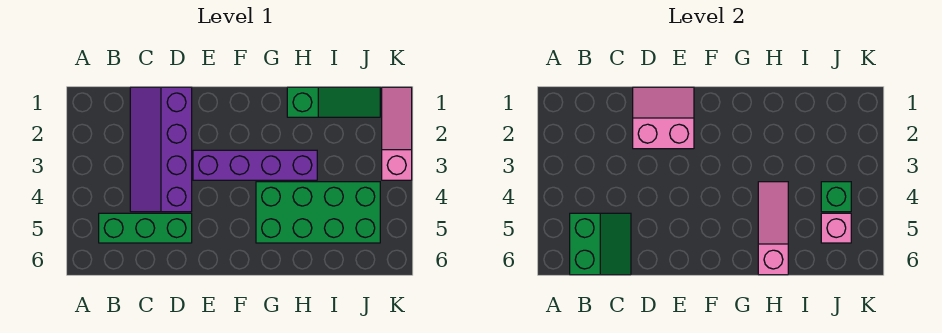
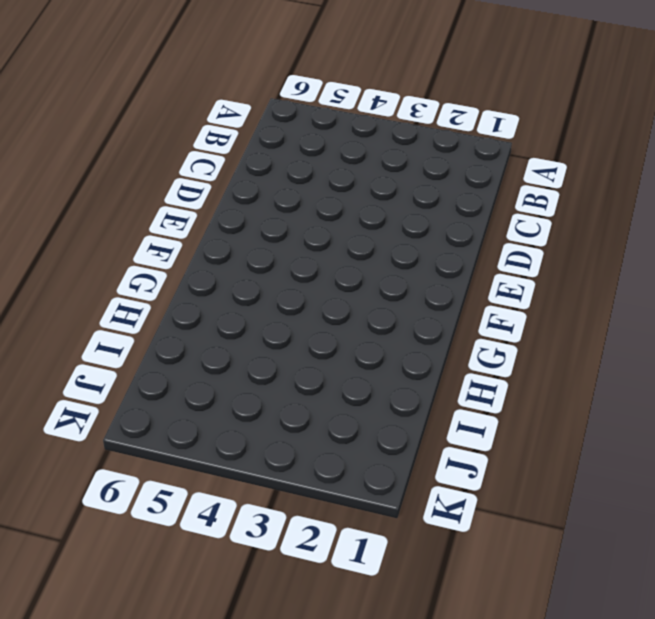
none -> green brick B5:D5 level 1
none -> purple slope C1:D4 level 1 top D

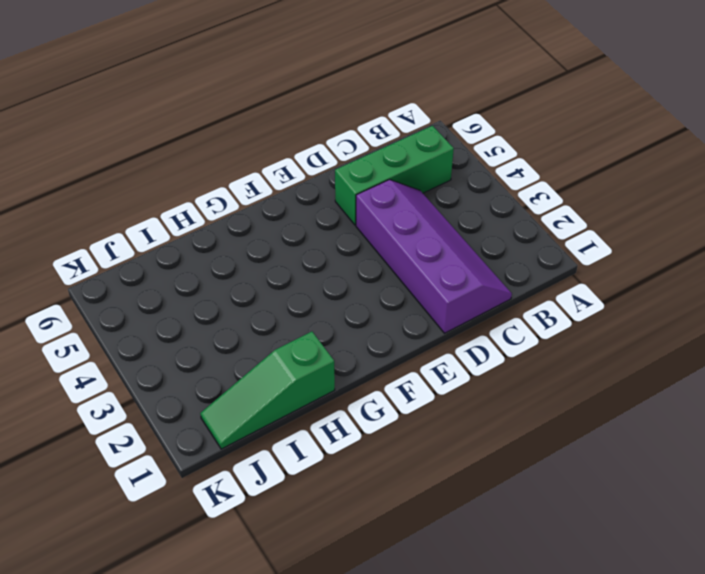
none -> purple brick E3:H3 level 1
none -> green brick G4:J5 level 1

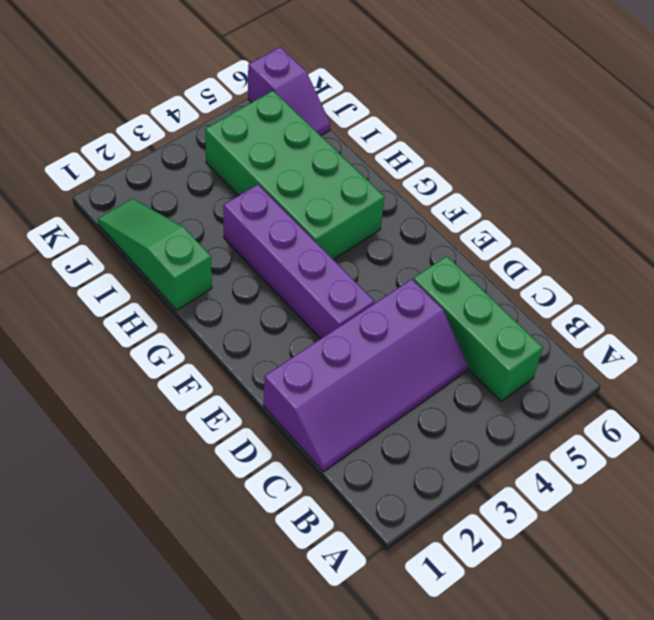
purple slope J6:K6 level 1 top K -> none
none -> pink slope K1:K3 level 1 top 3
none -> green slope B5:C6 level 2 top B

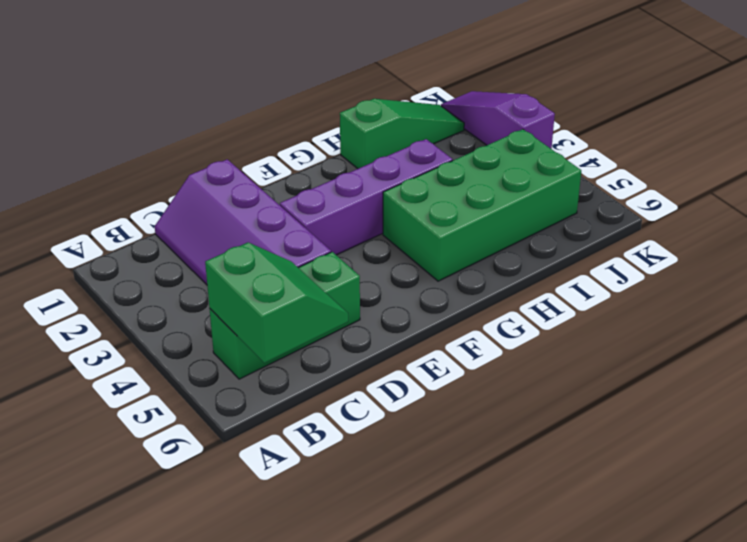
purple slope K1:K3 level 1 top 3 -> pink slope K1:K3 level 1 top 3
none -> pink slope D1:E2 level 2 top 2
none -> pink slope H4:H6 level 2 top 6

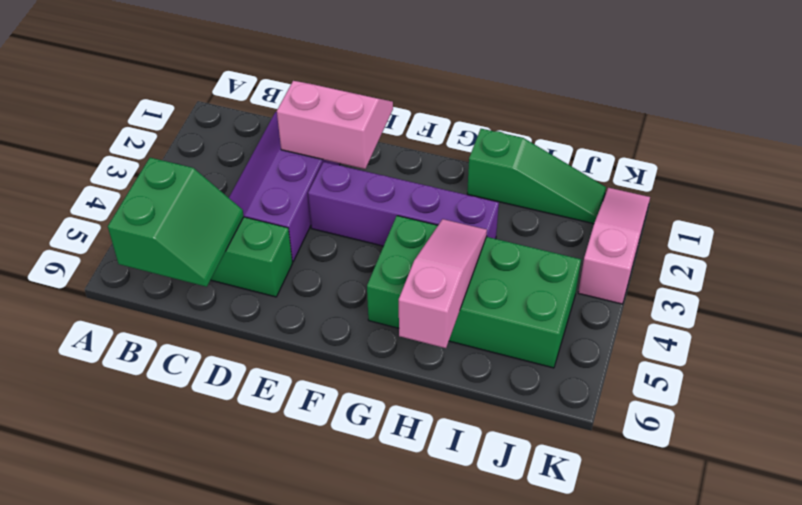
none -> green brick J4 level 2
none -> pink brick J5 level 2

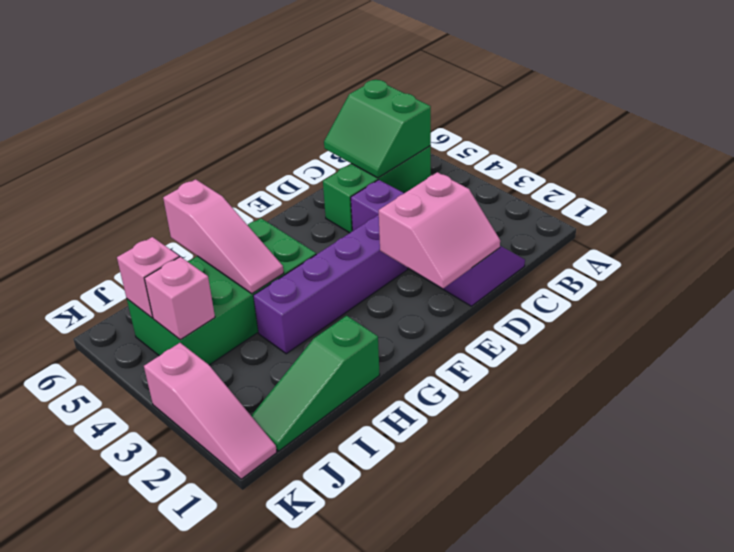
pink brick J4 level 2 -> green brick J4 level 2

